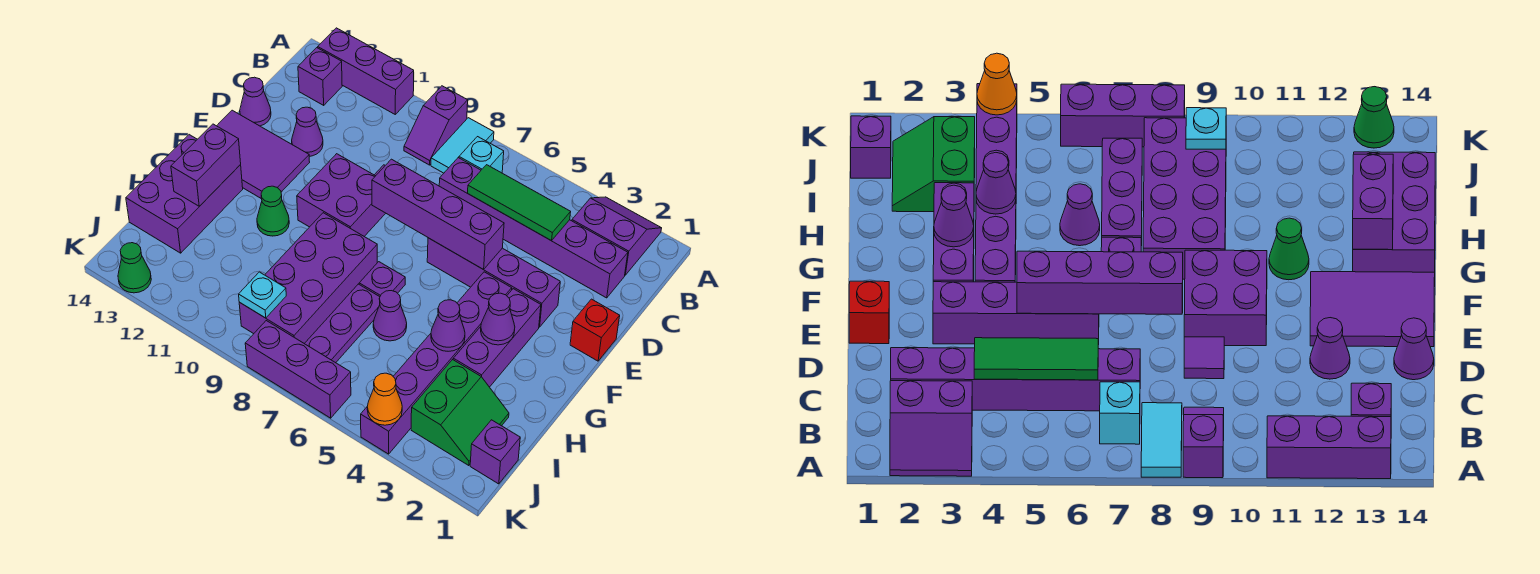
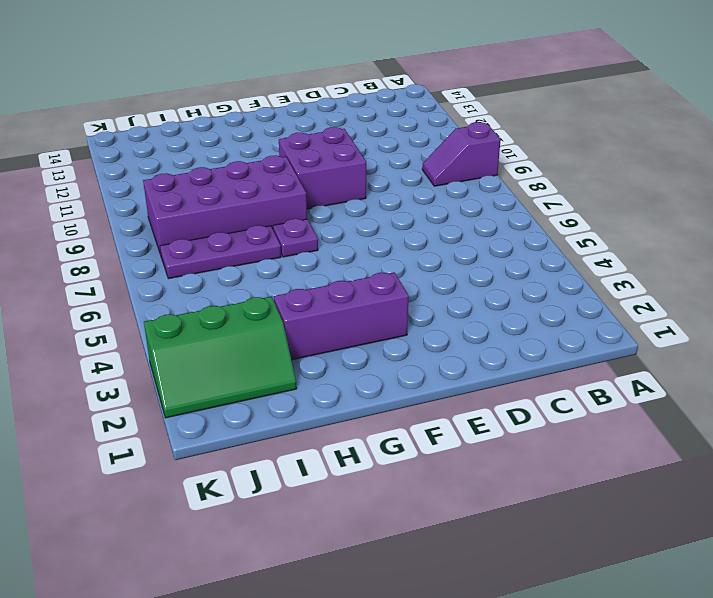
green slope I2:K3 level 1 top 3 -> green slope I2:J3 level 1 top 3
none -> purple slope A2:B3 level 1 top B
none -> cyan tile A8:B8 level 1
none -> purple brick A11:A13 level 1
none -> cyan brick B7 level 1

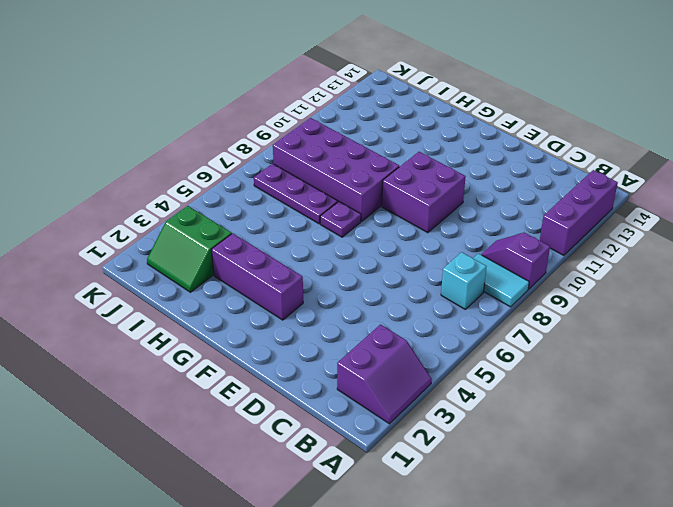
none -> purple brick B13 level 1
none -> purple brick C2:C7 level 1
none -> purple tile D9 level 1
none -> purple cone D12 level 1

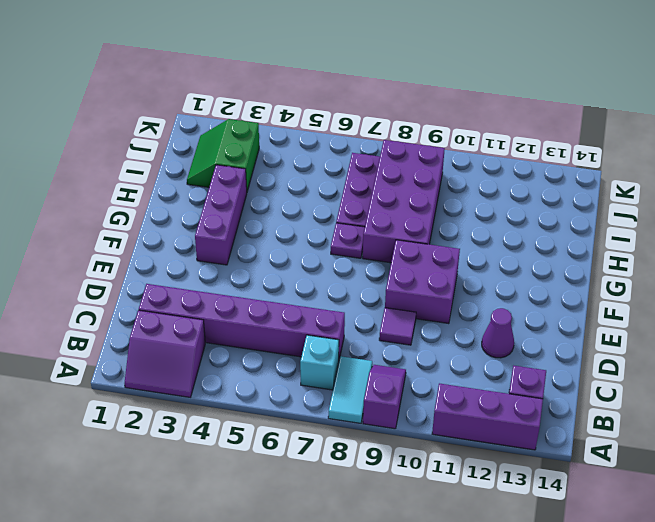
none -> purple cone D14 level 1
none -> red brick E1 level 1
none -> purple brick E3:E6 level 1
none -> purple tile E12:F14 level 1

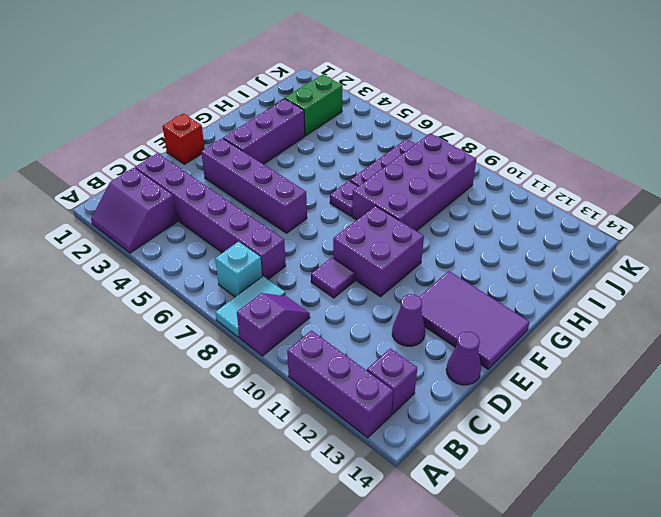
none -> purple brick F4:K4 level 1
none -> green cone G11 level 1
none -> purple brick G13:I14 level 1
none -> purple cone H6 level 1

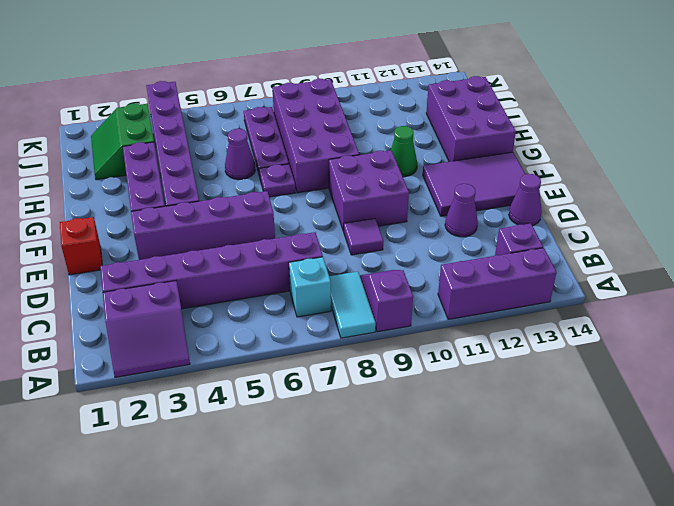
none -> purple brick J1 level 1
none -> purple brick K6:K8 level 1
none -> green cone K13 level 1
none -> green tile C4:C6 level 2

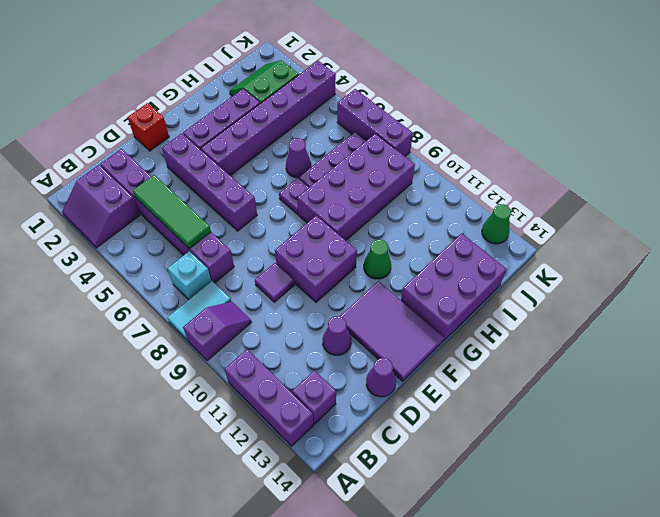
none -> purple brick J1 level 1
none -> purple brick E5:E8 level 2
none -> purple cone G3 level 2
none -> purple brick G13:H13 level 2

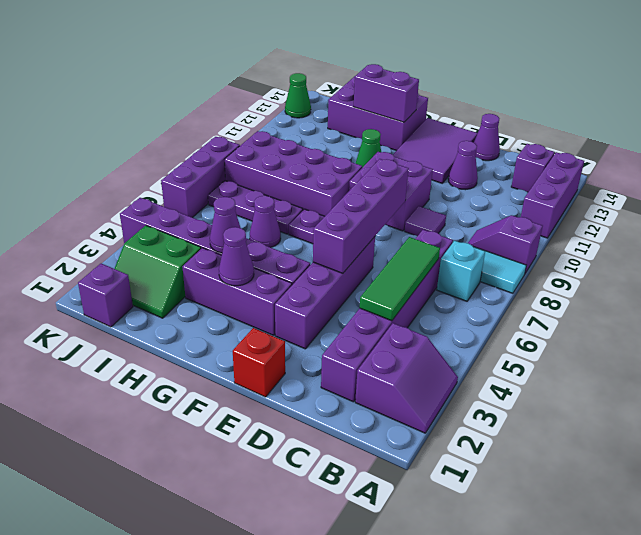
none -> cyan plate J9 level 2
none -> orange cone K4 level 2

